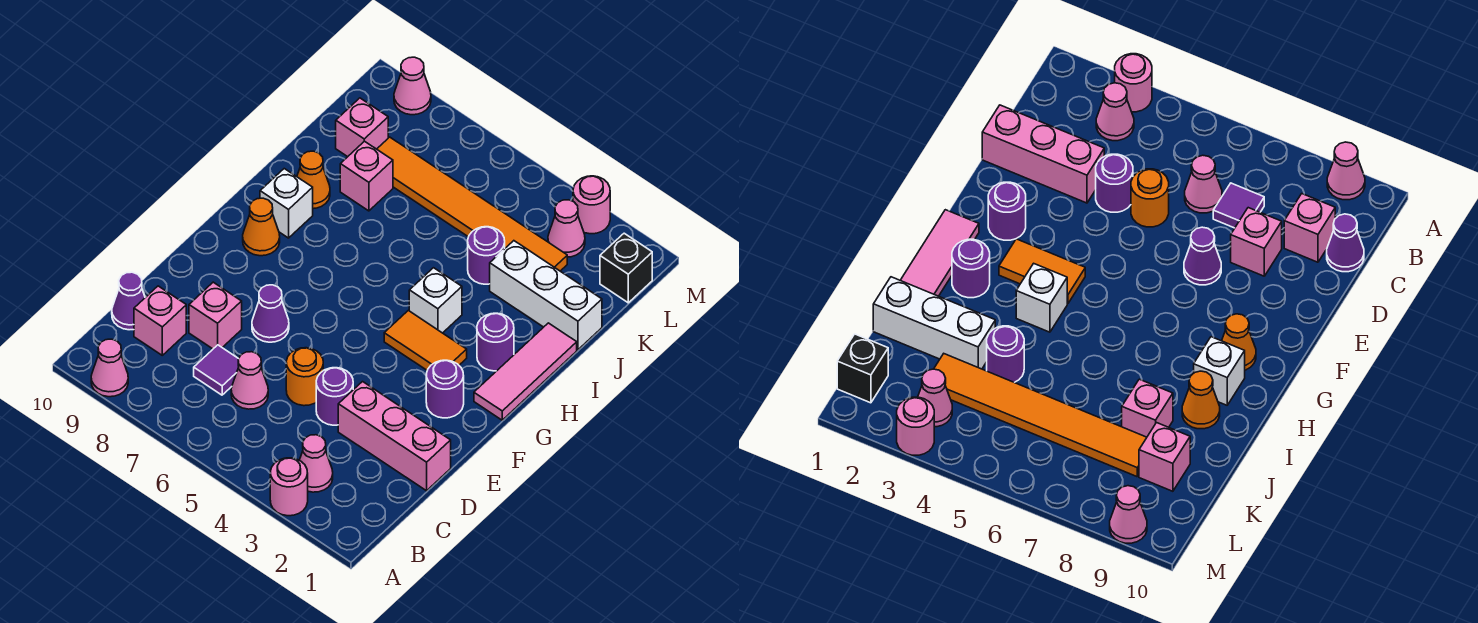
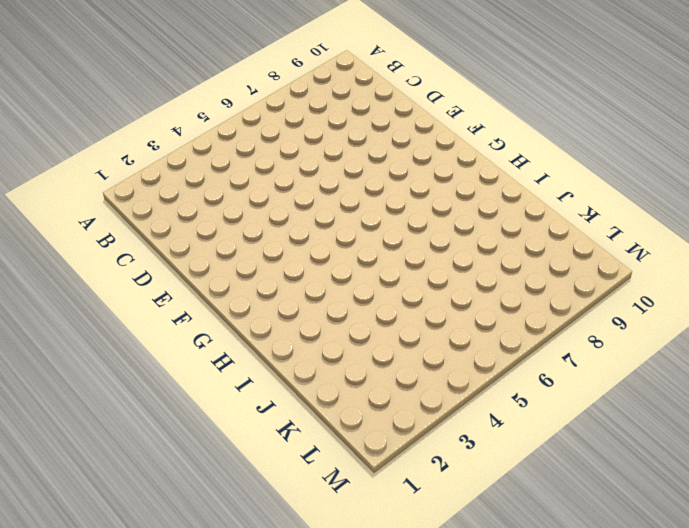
none -> pink round brick A3 level 1
none -> pink cone A9 level 1
none -> pink cone B3 level 1

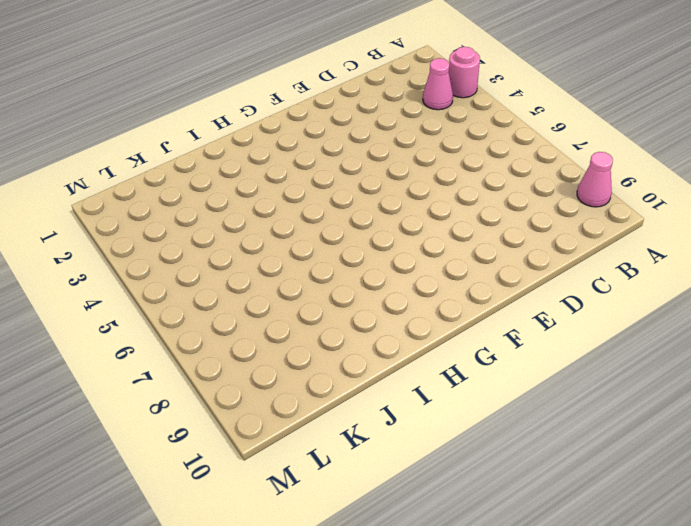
none -> pink cone C6 level 1
none -> purple tile C7 level 1
none -> pink brick C9 level 1

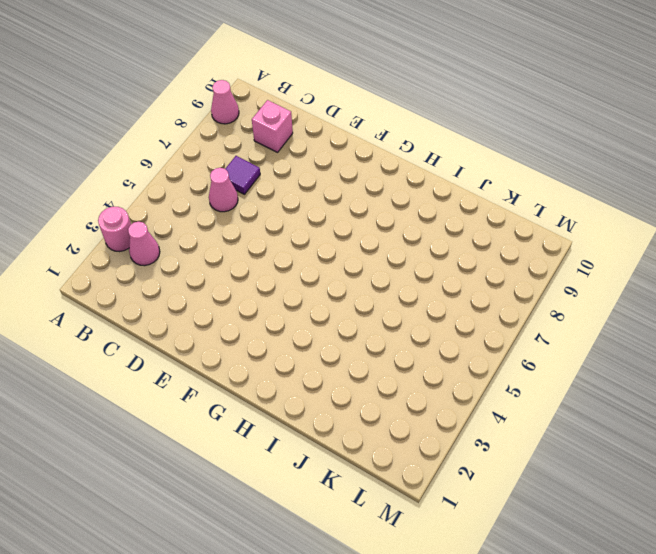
none -> purple cone C10 level 1
none -> pink brick D1:D3 level 1
none -> purple round brick D4 level 1

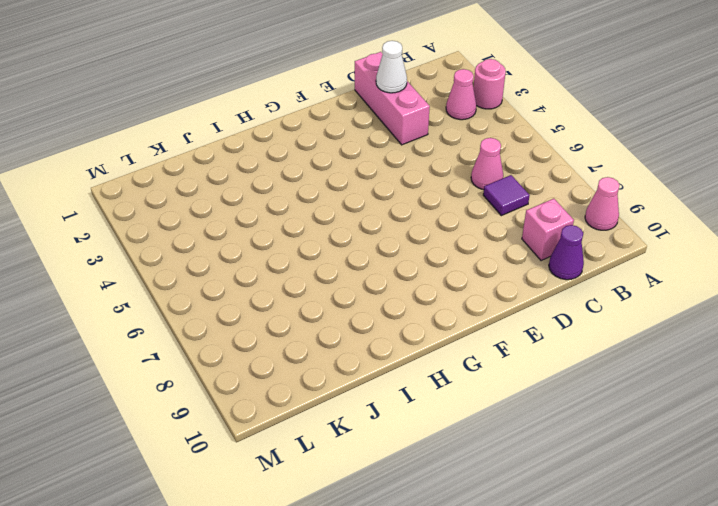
white cone D2 level 2 -> none
none -> purple round brick D4 level 1
none -> orange round brick D5 level 1
none -> pink brick D8 level 1

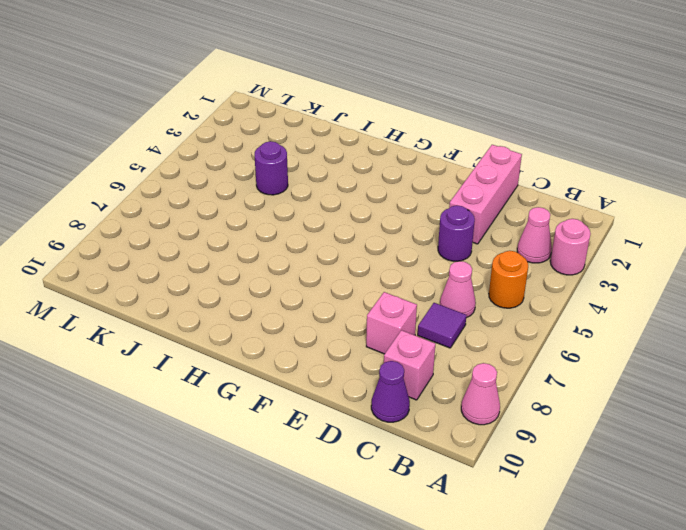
orange round brick B5 level 1 -> orange round brick D5 level 1
none -> purple cone E7 level 1
none -> purple round brick F2 level 1
none -> pink tile G1:I1 level 1

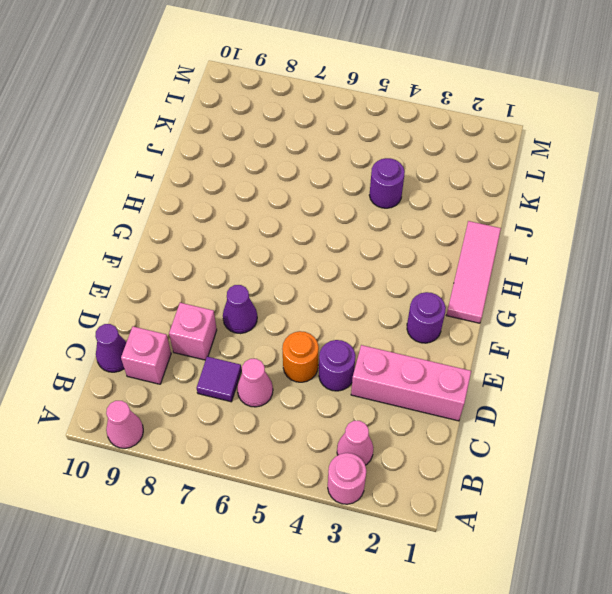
none -> orange tile G3:G4 level 1
none -> orange cone G9 level 1
none -> purple round brick H2 level 1

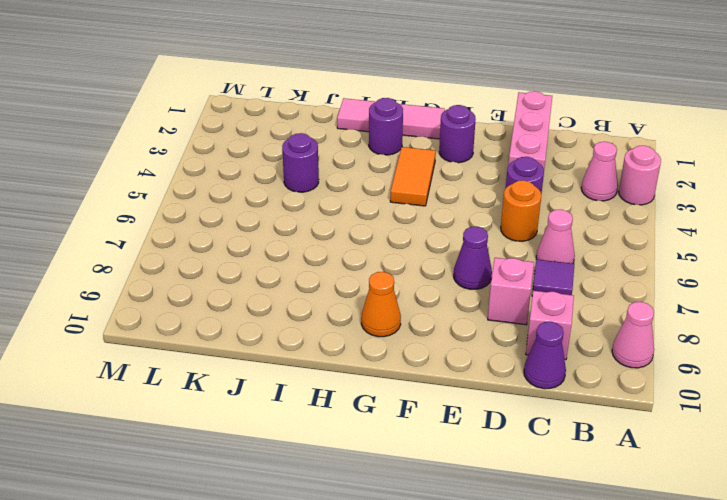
none -> white brick H4 level 1
none -> white brick H9 level 1
none -> orange cone I9 level 1

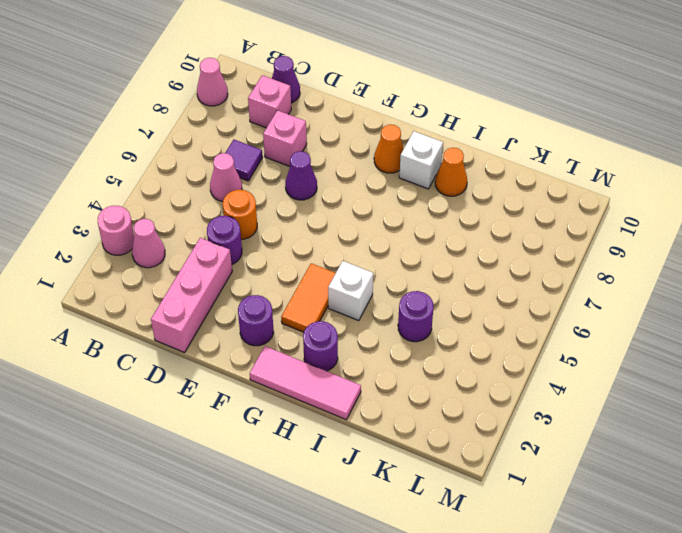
none -> white brick J1:J3 level 1
none -> pink brick J8 level 1
none -> orange tile K3:K8 level 1

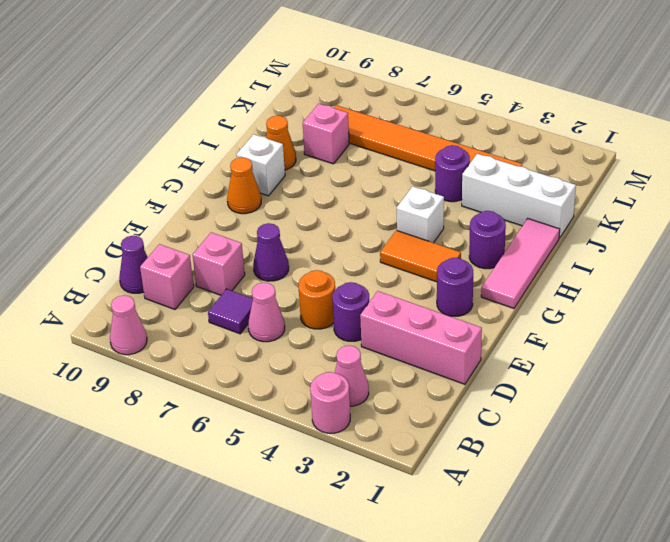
none -> pink brick K9 level 1
none -> black brick L1 level 1
none -> pink cone L3 level 1

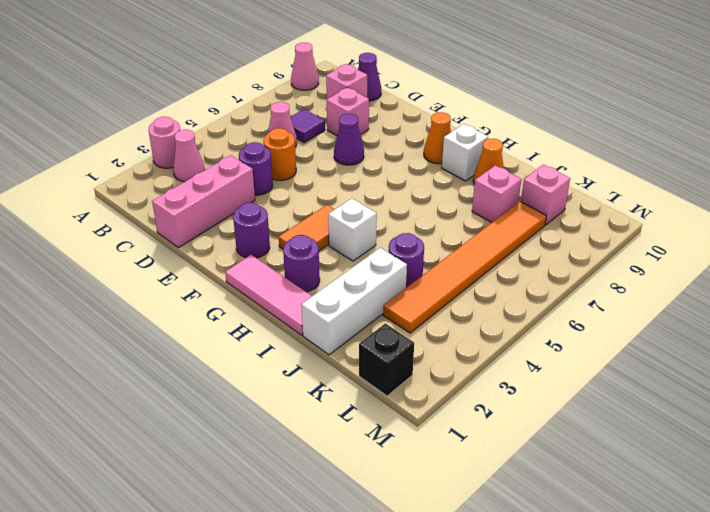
none -> pink cone L3 level 1
none -> pink round brick M3 level 1
none -> pink cone M9 level 1

